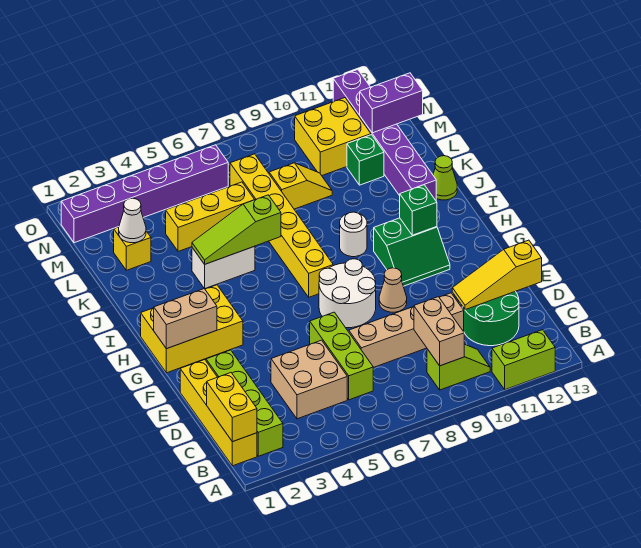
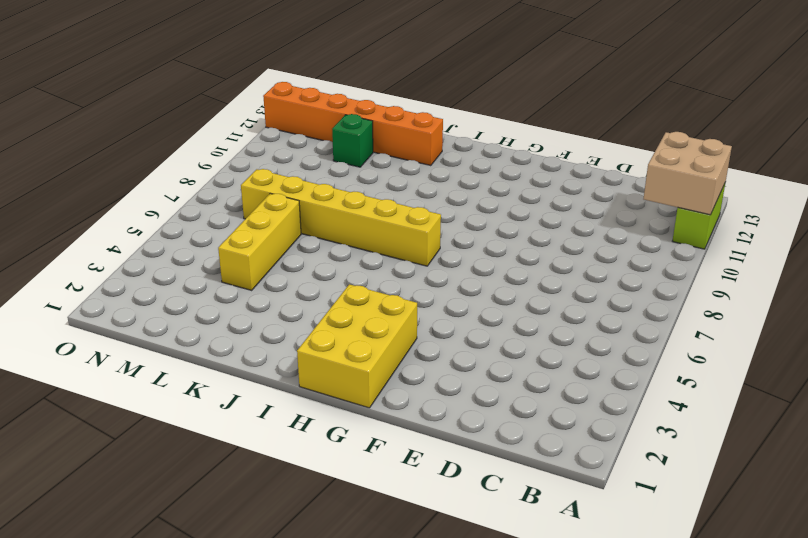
tan brick A11:B12 level 2 -> tan brick C4:D5 level 1
orange brick J12:O12 level 1 -> purple brick J12:O12 level 1
none -> yellow brick B1:E1 level 1
none -> lime brick B2:E2 level 1
none -> lime slope B9:B10 level 1 top 9
none -> lime brick C6:E6 level 1

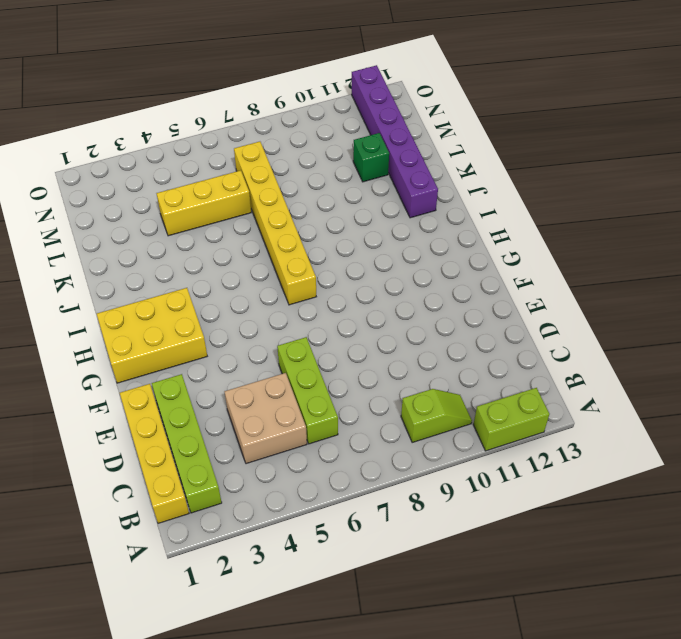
none -> green round brick C11:D12 level 1
none -> tan brick D7:D10 level 1
none -> white round brick F7:G8 level 1
none -> tan cone F9 level 1

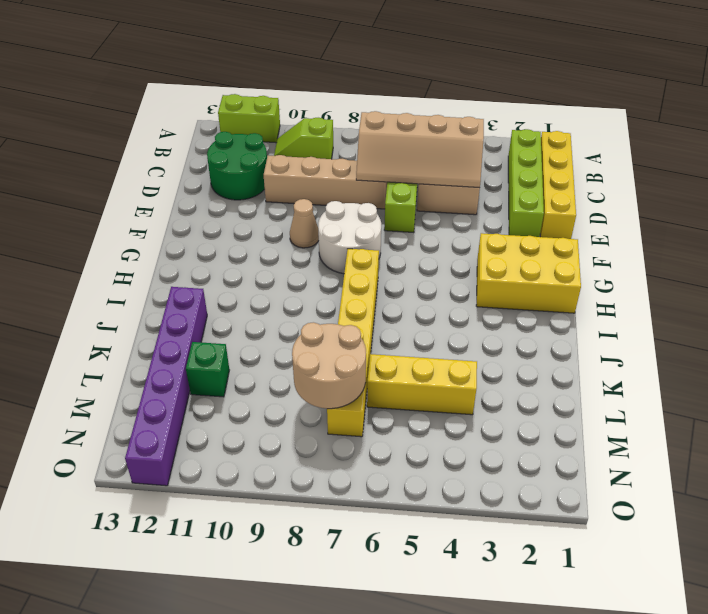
tan slope C4:D7 level 2 top C -> none
tan round brick L7:M8 level 2 -> none
none -> green slope G10:H11 level 1 top H
none -> white round brick I9 level 1
none -> white brick J4:J5 level 1
none -> lime cone J13 level 1

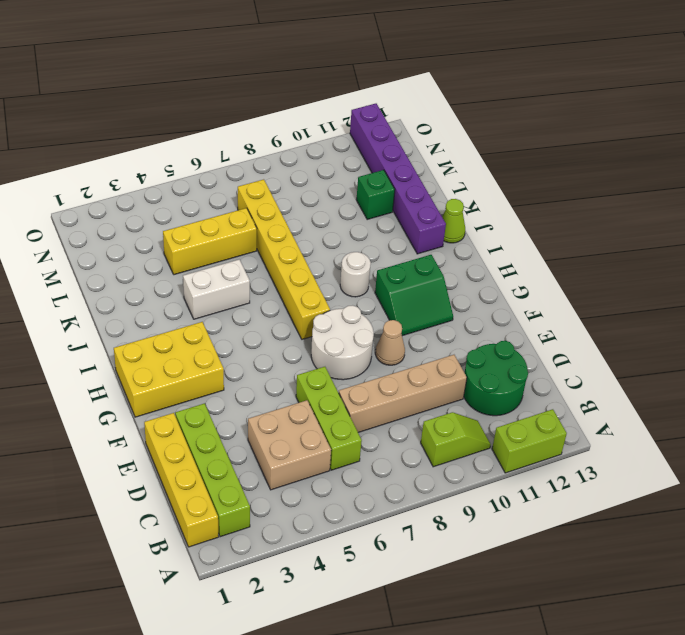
none -> yellow brick L2 level 1
none -> yellow slope L8:L9 level 1 top 8
none -> yellow brick M10:N11 level 1
none -> purple brick N1:N6 level 1

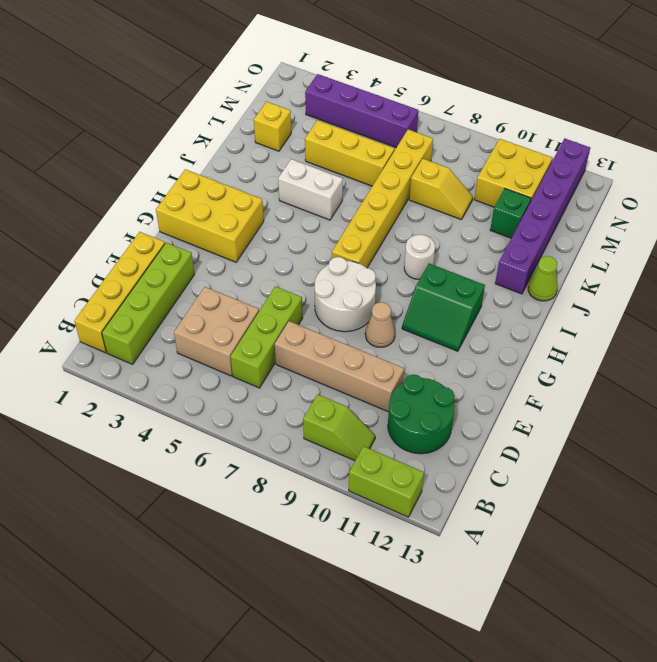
purple brick N3:N6 level 1 -> purple brick N1:N6 level 1
none -> yellow brick B1:C1 level 2
none -> tan brick B9:C9 level 2
none -> yellow slope D11:D13 level 2 top 13
none -> tan brick G1:G2 level 2

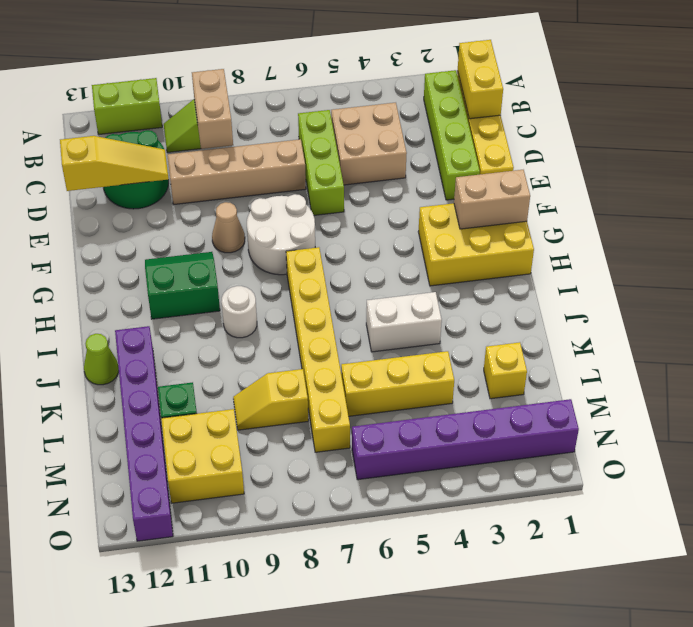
none -> green brick H11 level 2
none -> lime slope J4:J6 level 2 top 6
none -> white cone L2 level 2
none -> purple brick M12:M13 level 2

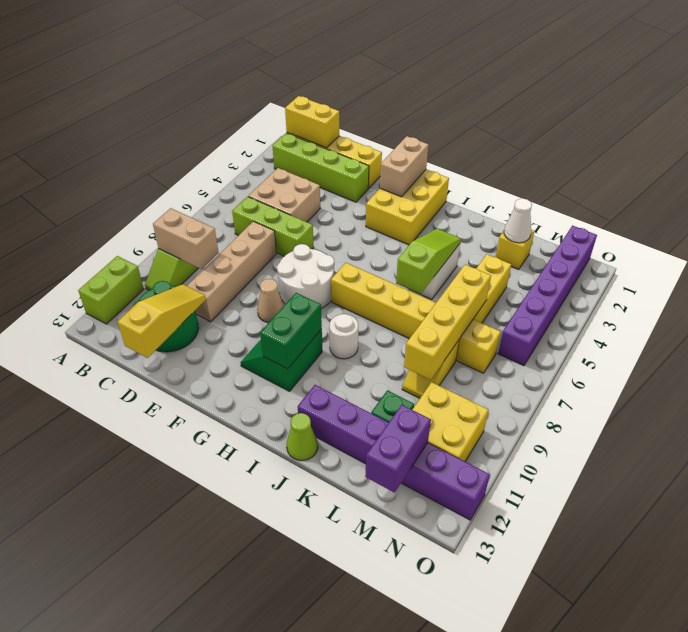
green brick H10:H11 level 2 -> green brick H11 level 2
yellow brick L6:L9 level 2 -> none

